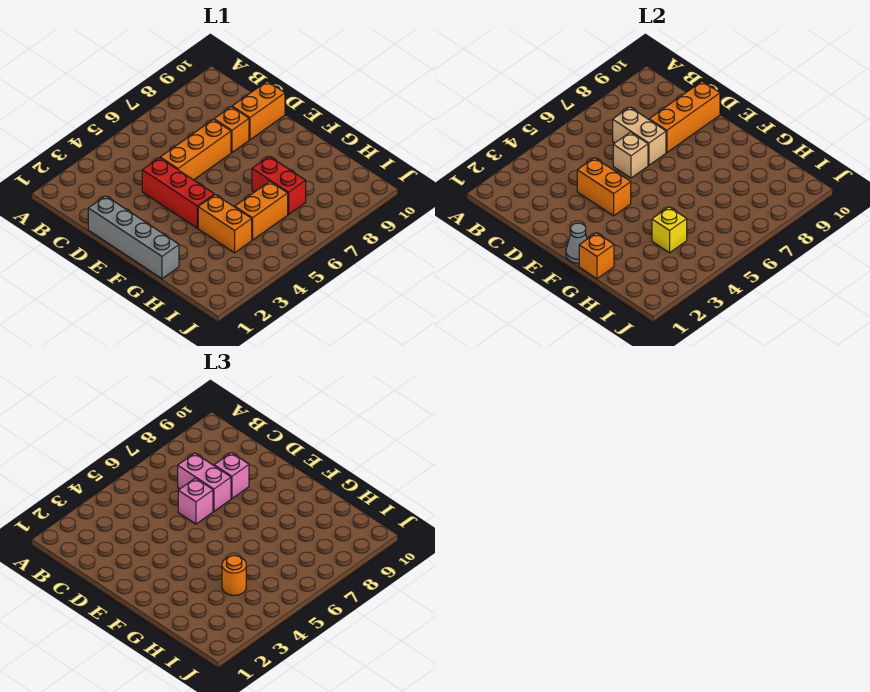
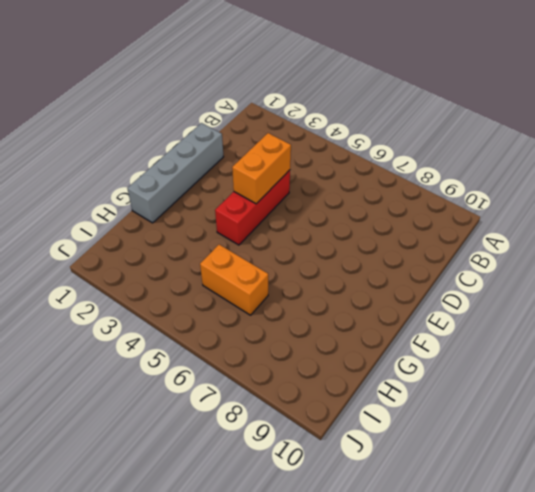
none -> orange brick D5:D7 level 1
none -> orange brick D8 level 1
none -> orange brick D9:D10 level 1

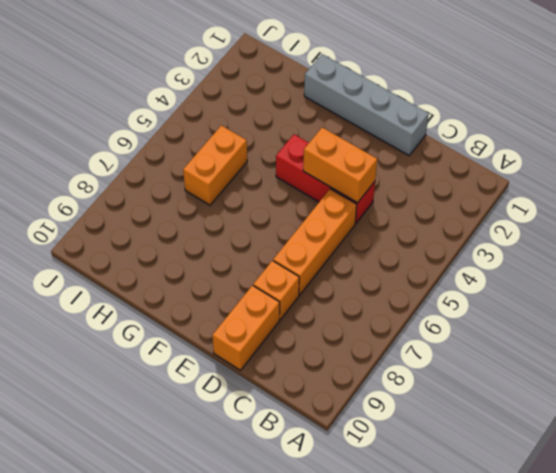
none -> orange brick G4:H4 level 1
none -> red brick G7:H7 level 1
none -> tan brick C7:D7 level 2

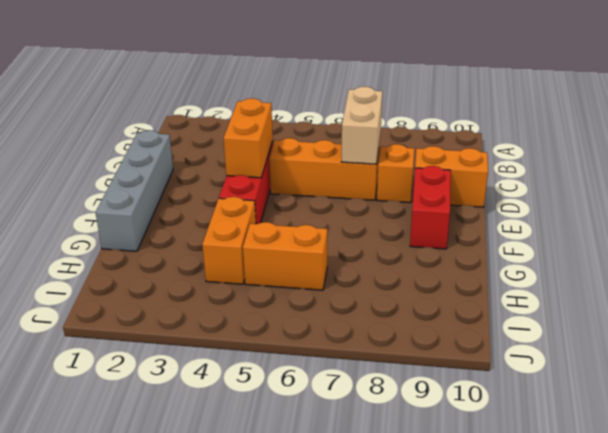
red brick E9:F9 level 1 -> red brick G7:H7 level 1
none -> tan brick D6 level 2
none -> orange brick D8:D10 level 2
none -> grey cone F1 level 2

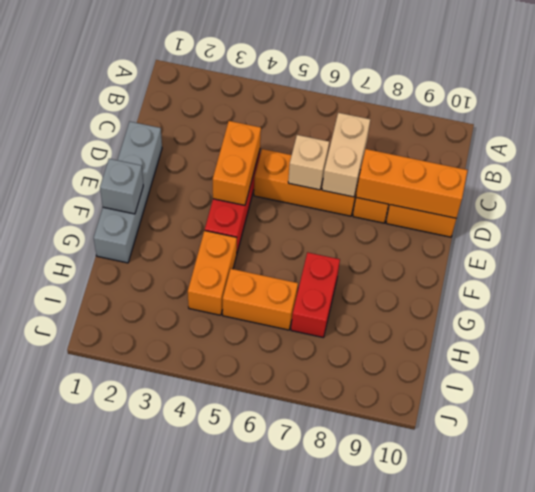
grey brick F1 level 2 -> grey cone F1 level 2
none -> orange brick G1 level 2
none -> yellow brick H4 level 2
none -> pink brick C7:D7 level 3

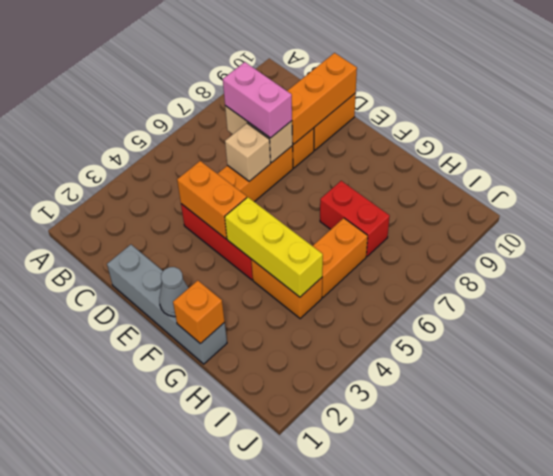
yellow brick F4:H4 level 2 -> yellow brick H4 level 2
none -> pink brick D6 level 3
none -> pink brick D8 level 3
none -> orange round brick H4 level 3

